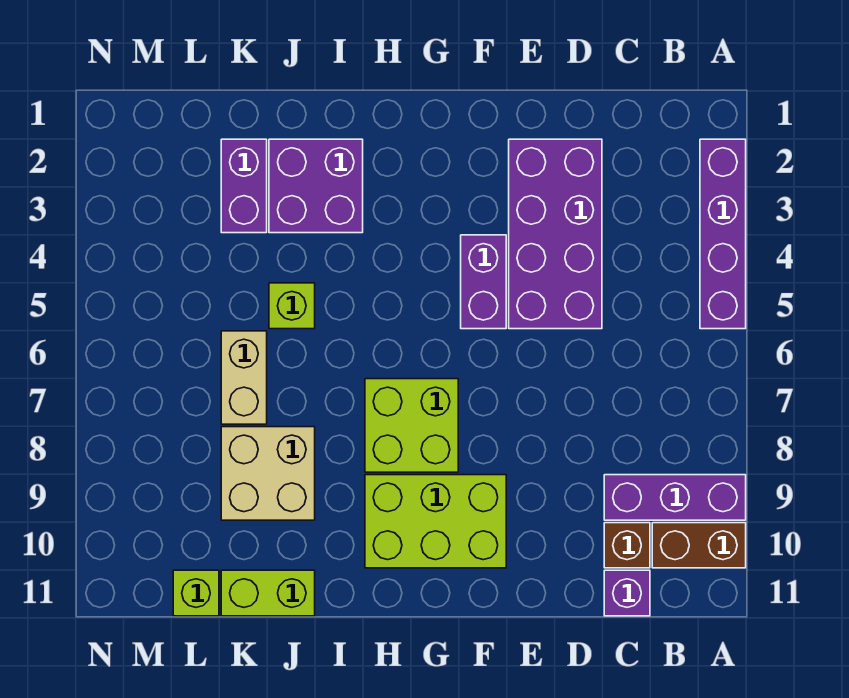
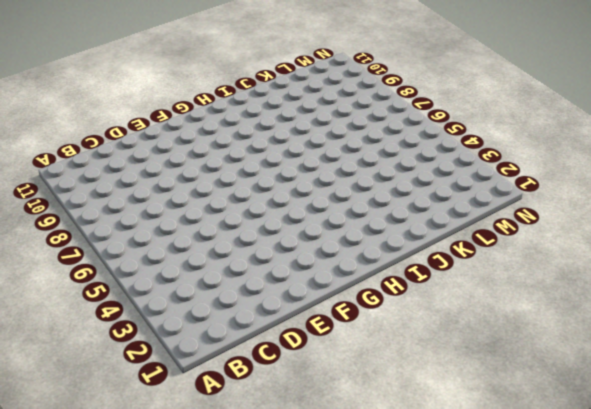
none -> purple brick A2:A5 level 1
none -> purple brick A9:C9 level 1
none -> brown brick A10:B10 level 1

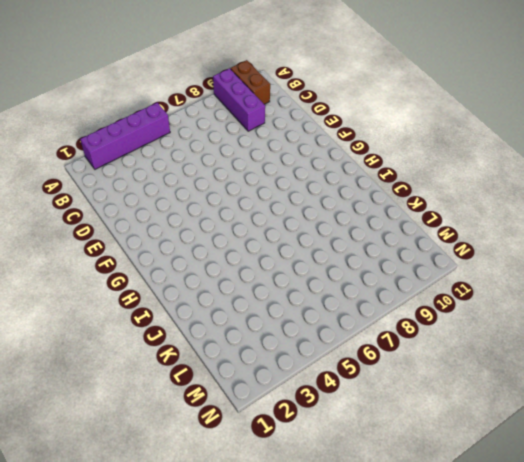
none -> brown brick C10 level 1
none -> purple brick C11 level 1
none -> purple brick D2:E5 level 1

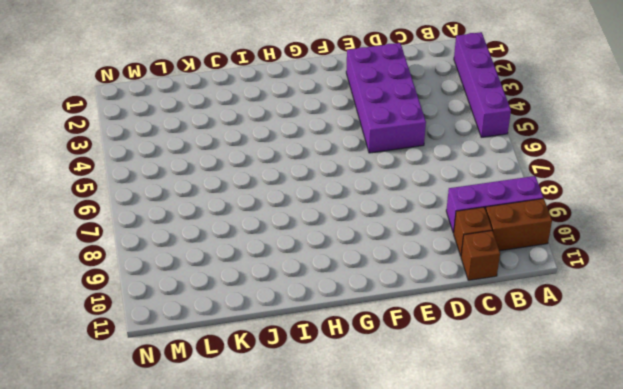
brown brick C11 level 1 -> purple brick C11 level 1
none -> purple brick F4:F5 level 1
none -> lime brick F9:H10 level 1
none -> lime brick G7:H8 level 1

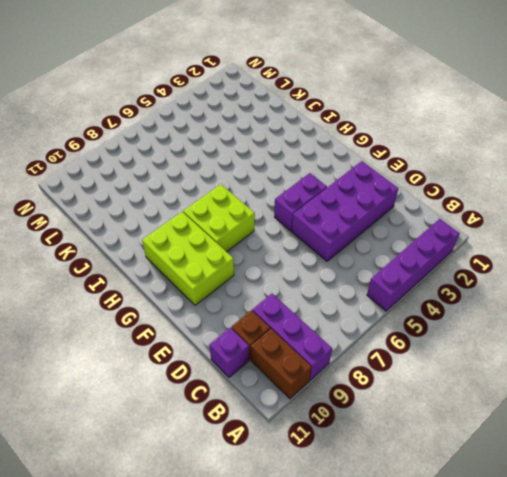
none -> purple brick I2:J3 level 1
none -> lime brick J5 level 1
none -> tan brick J8:K9 level 1

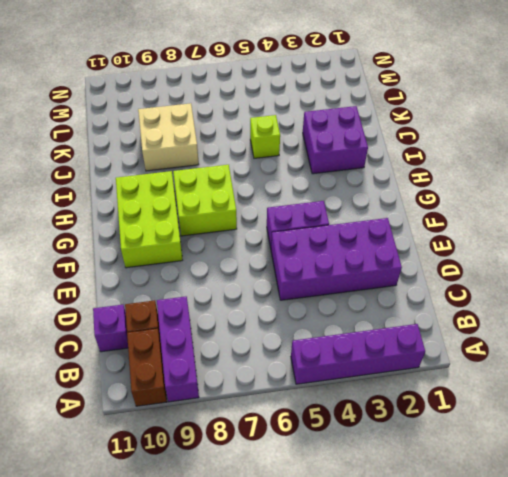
none -> lime brick J11:K11 level 1
none -> purple brick K2:K3 level 1
none -> tan brick K6:K7 level 1

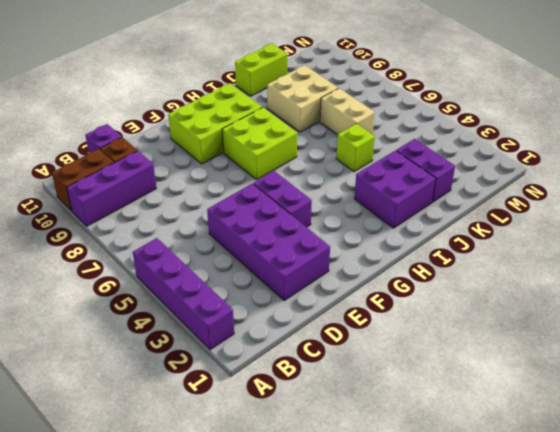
none -> lime brick L11 level 1

